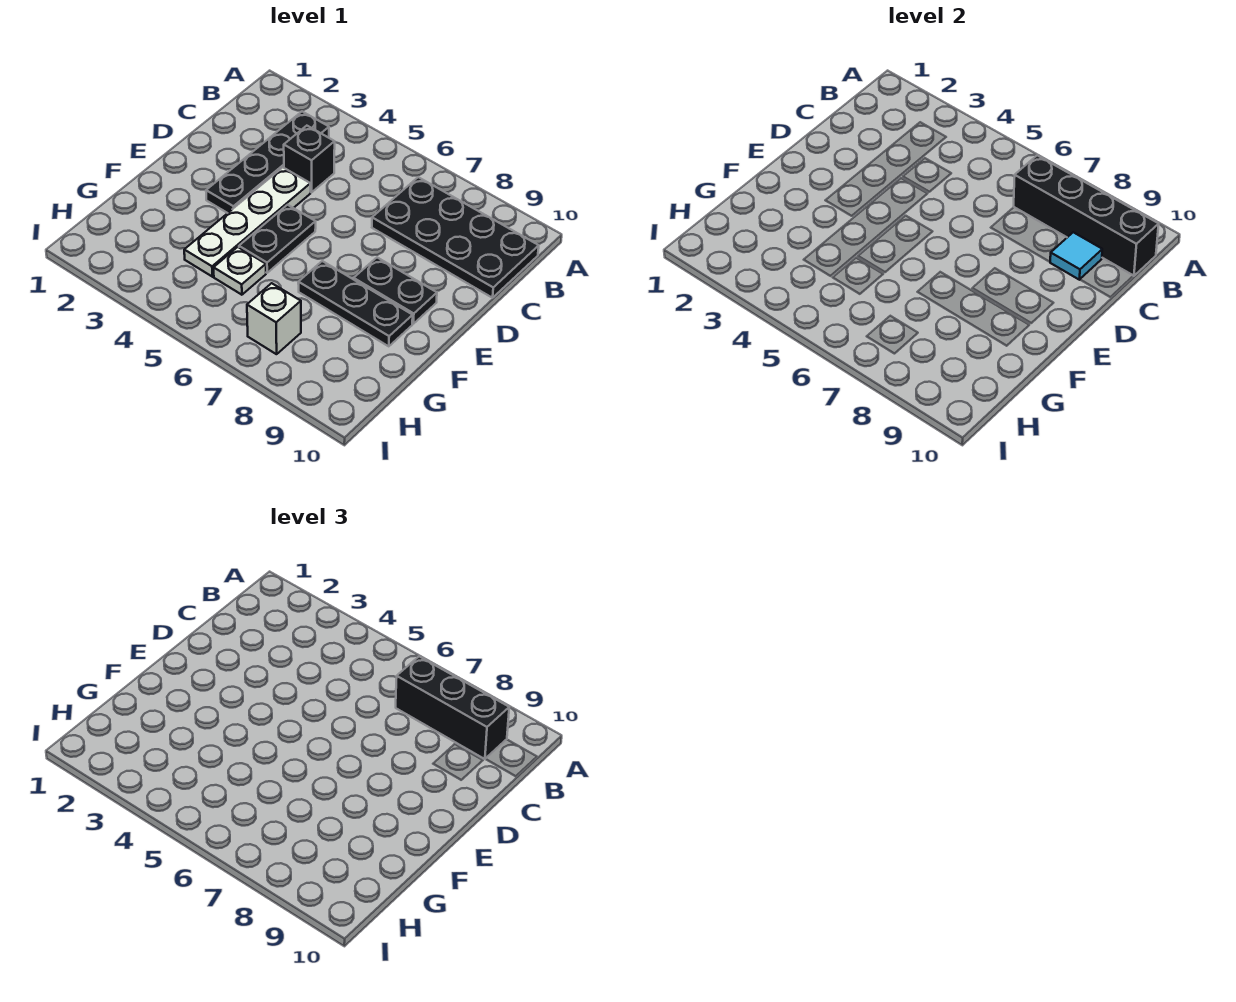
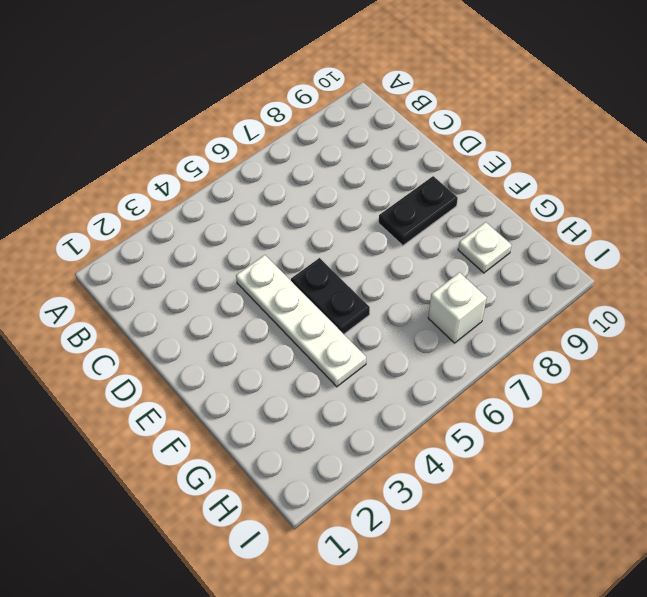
white plate G9 level 1 -> white plate G5 level 1
none -> black plate B3:E3 level 1
none -> black plate B7:C10 level 1
none -> black brick C4 level 1

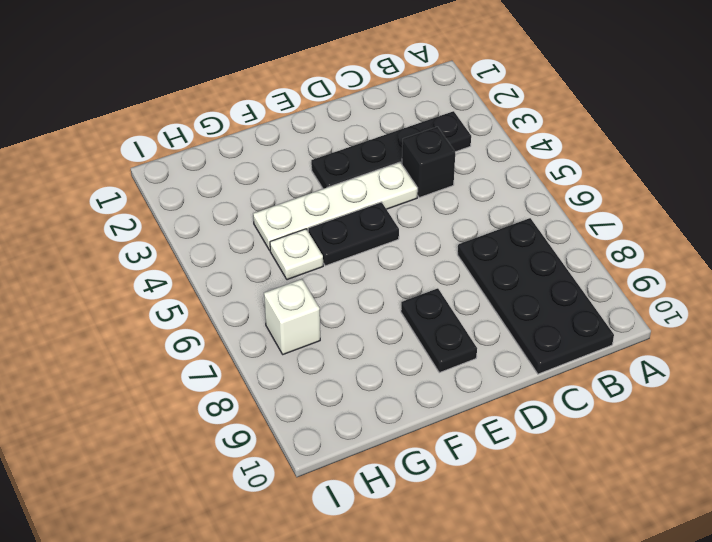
none -> black plate F7:F9 level 1
none -> black brick B7:B10 level 2
none -> cyan tile C9 level 2

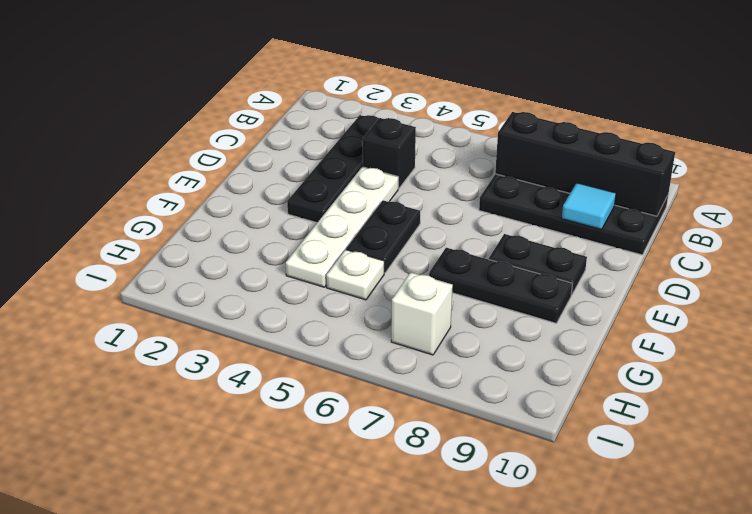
none -> black brick B7:B9 level 3

